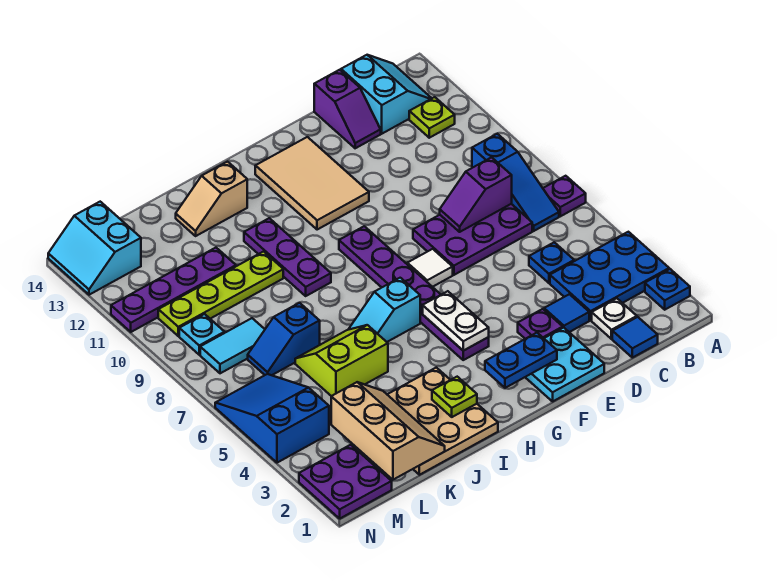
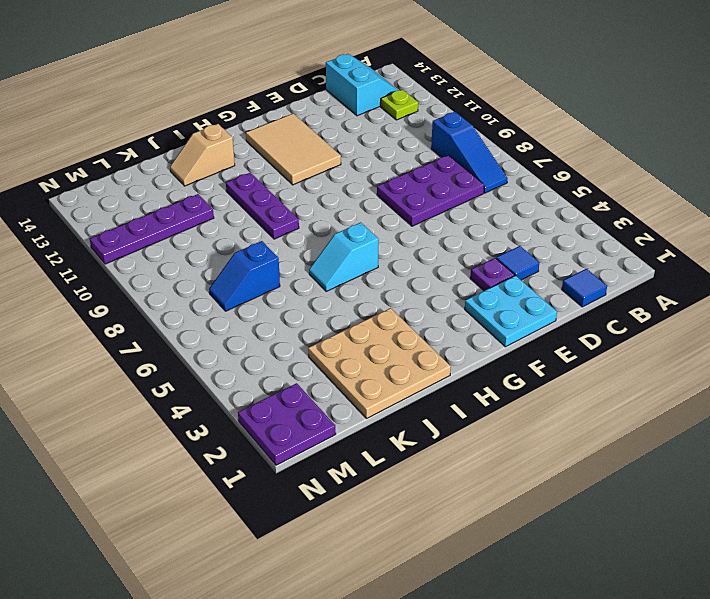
none -> blue plate A2 level 1
none -> blue plate A3:C4 level 1
none -> purple plate A7 level 1
none -> white plate C2 level 1

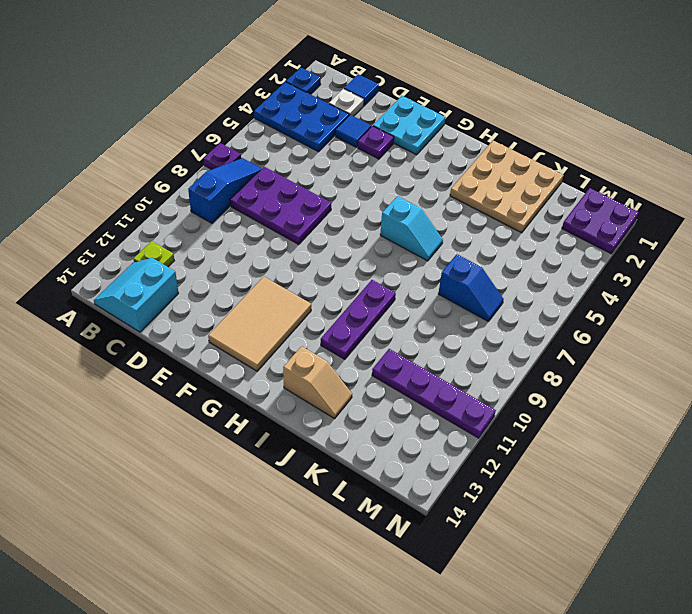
none -> blue plate C5 level 1
none -> purple slope D13:D14 level 1 top 14
none -> white tile F7 level 1
none -> purple plate G4:G9 level 1

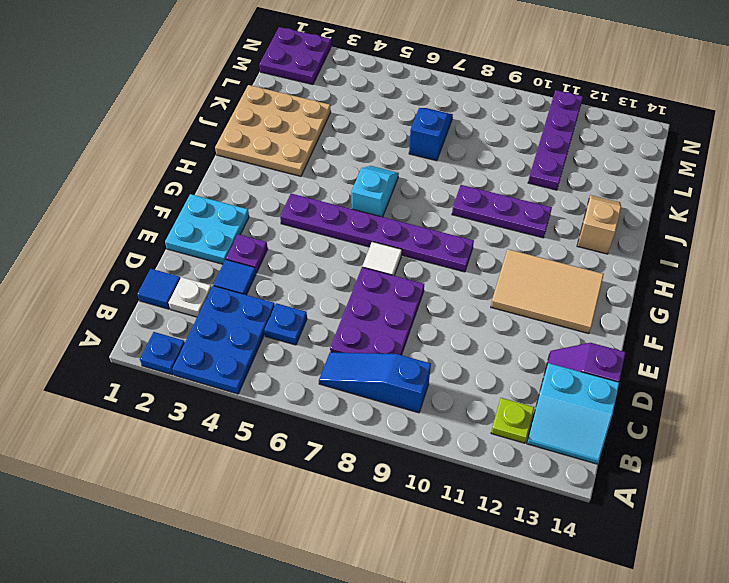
none -> purple plate A7 level 1
none -> lime slope J5:K6 level 1 top 5
none -> lime plate J10:M10 level 1
none -> cyan tile L8:M8 level 1

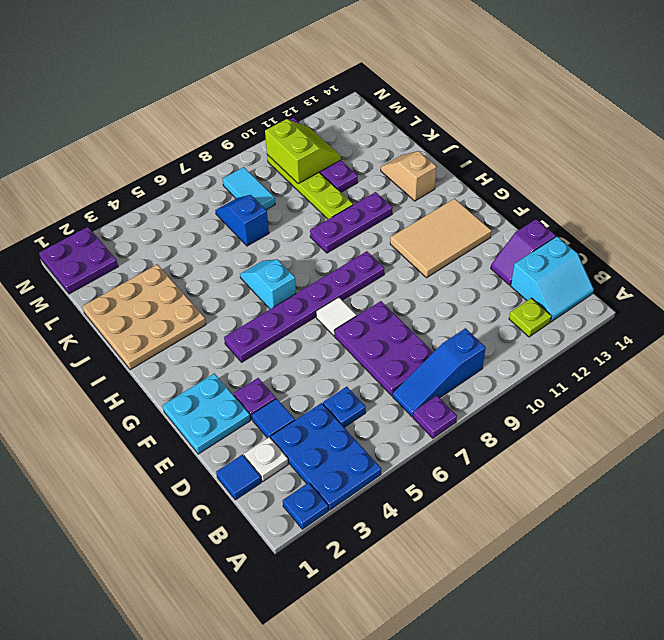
lime slope L10:M11 level 2 top 10 -> lime slope J5:K6 level 1 top 5
none -> blue slope M4:N6 level 1 top 4
none -> cyan plate M9 level 1
none -> cyan slope M13:N14 level 1 top M
none -> purple slope C8:D8 level 2 top C

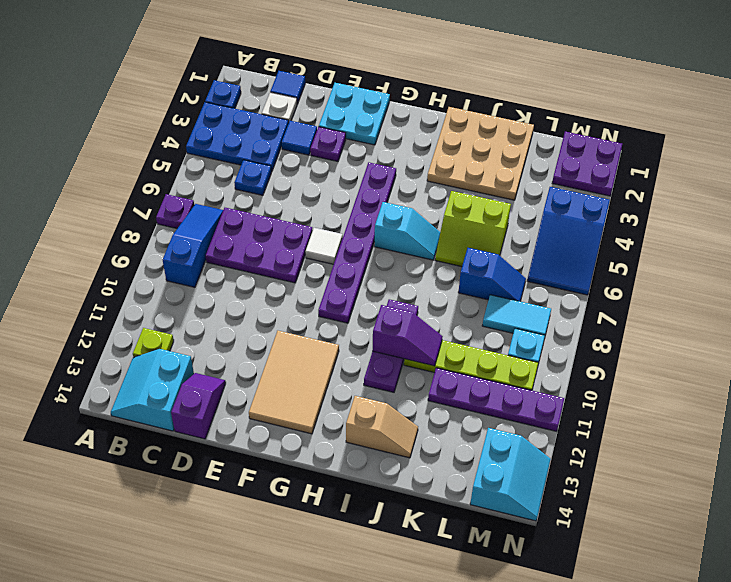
purple slope I10:J10 level 2 top I -> purple slope C8:D8 level 2 top C
none -> blue plate F2:G2 level 2
none -> white plate G4:G5 level 2
none -> lime plate I2 level 2
none -> tan slope K1:L3 level 2 top L

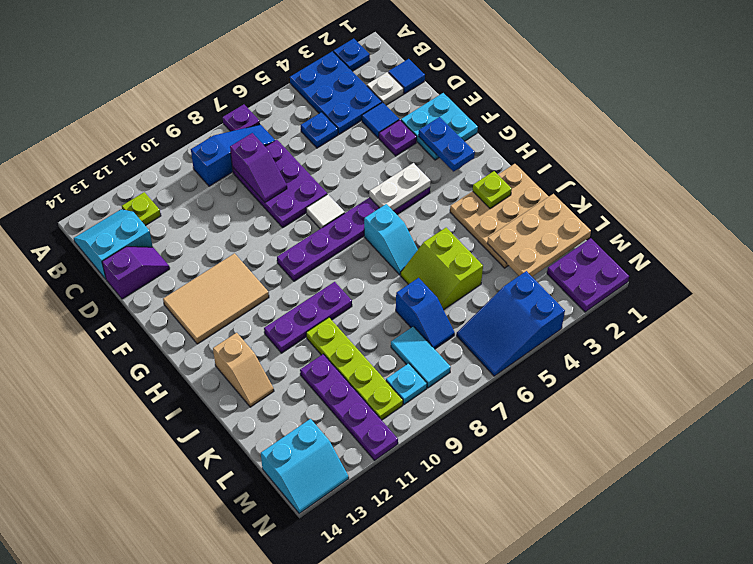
tan plate K1:L3 level 2 -> tan slope K1:L3 level 2 top L

